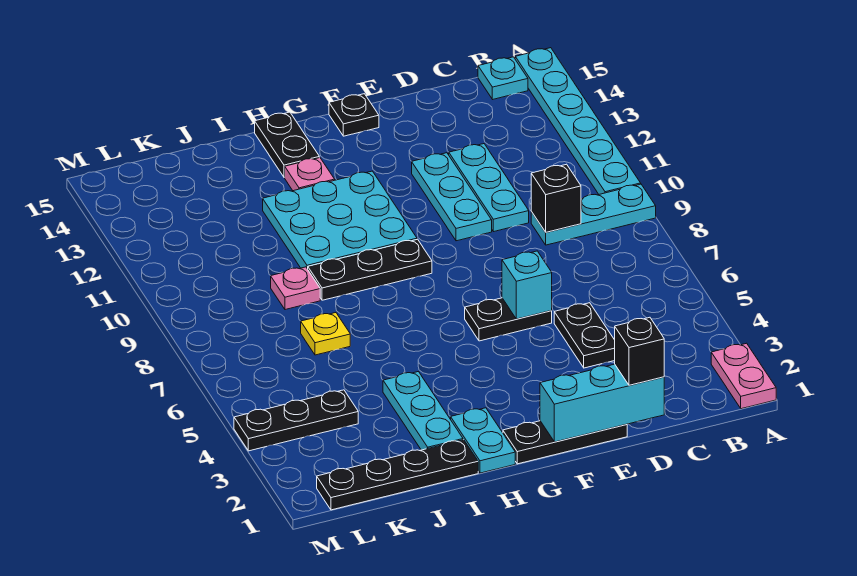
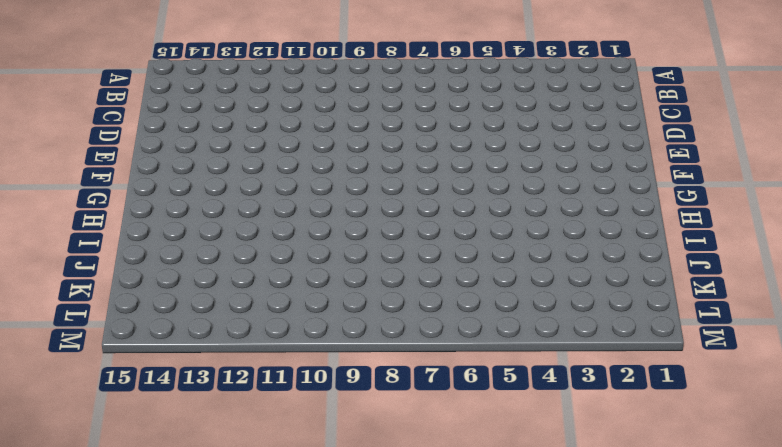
none -> pink plate A1:A2 level 1
none -> cyan plate A9:C9 level 1
none -> cyan plate A10:A15 level 1

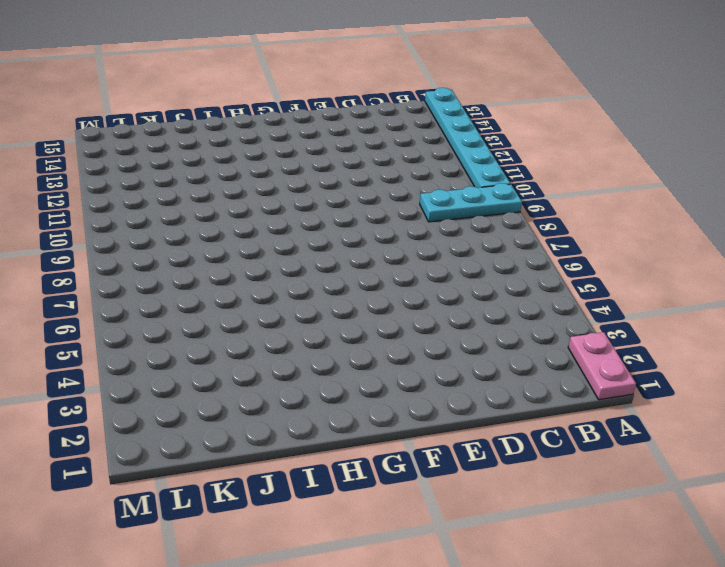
none -> cyan plate B15 level 1
none -> black plate D4:D5 level 1
none -> cyan plate D10:D12 level 1

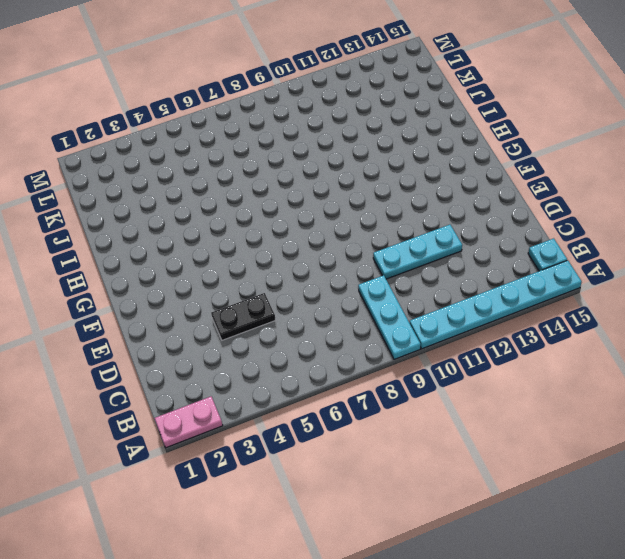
none -> black plate E1:G1 level 1
none -> black plate E6:F6 level 1
none -> cyan plate E10:E12 level 1

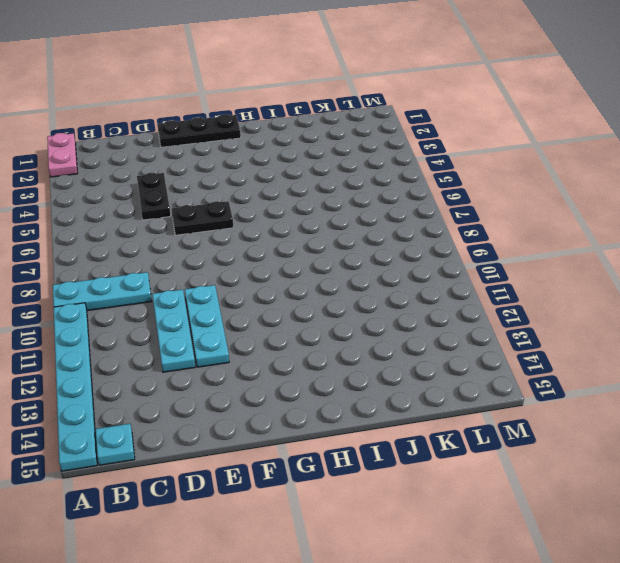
none -> black plate F15 level 1
none -> black plate G9:I9 level 1
none -> cyan plate G10:I12 level 1

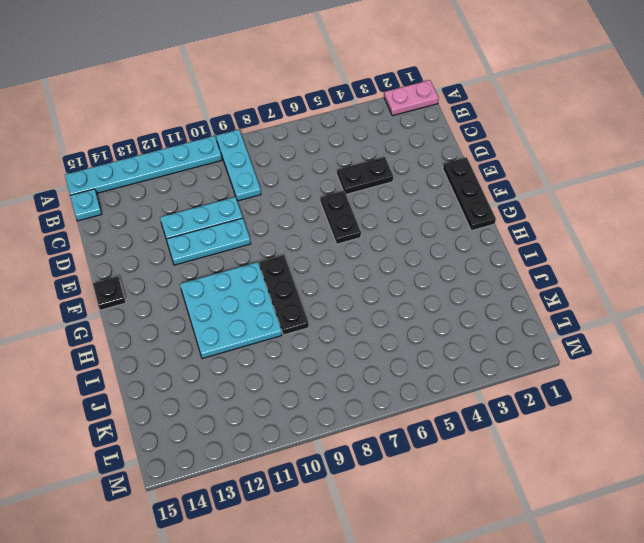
none -> cyan plate H1:H2 level 1
none -> pink plate H13 level 1
none -> black plate H14:H15 level 1

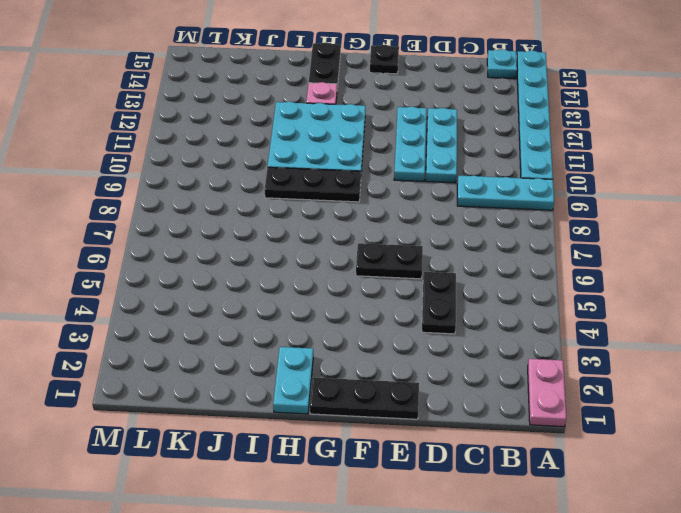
none -> black plate I1:L1 level 1
none -> cyan plate I2:I4 level 1
none -> yellow plate J7 level 1

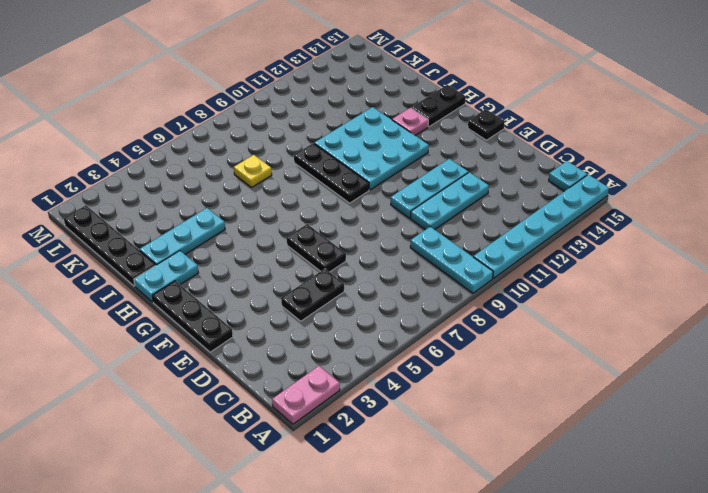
none -> pink plate J9 level 1
none -> black plate K4:M4 level 1
none -> black brick C9 level 2

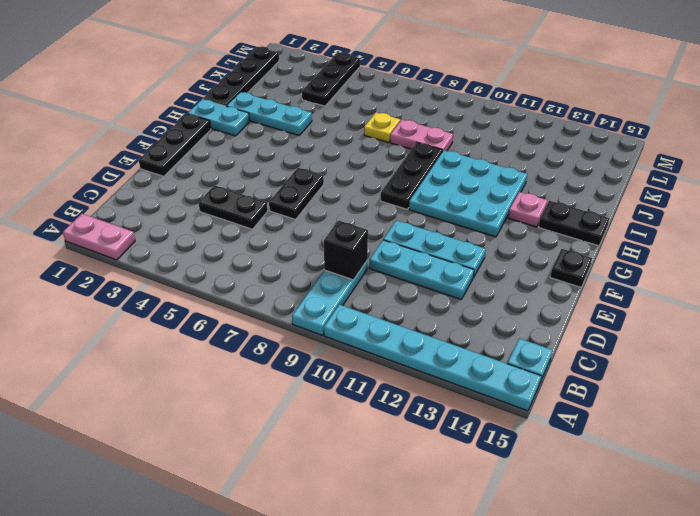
pink plate J8:J9 level 1 -> pink plate J9 level 1
none -> cyan brick D1:F1 level 2
none -> cyan brick E6 level 2
none -> black brick D1 level 3

